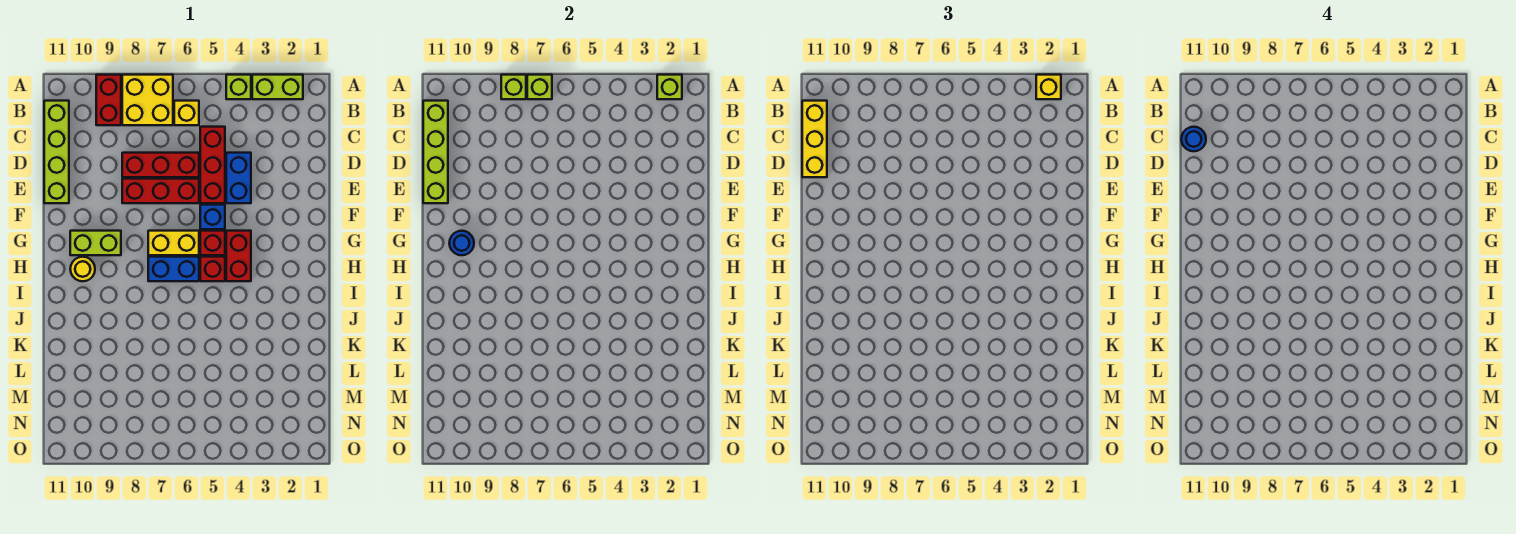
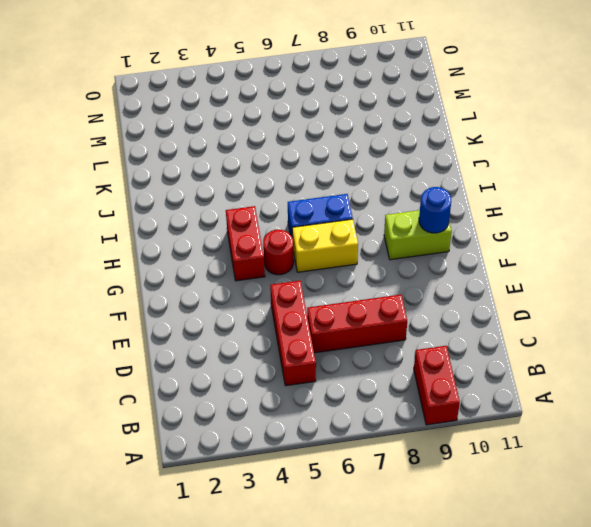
red round brick G5 level 1 -> red brick G5 level 1
none -> lime brick A2:A3 level 1
none -> lime brick A4 level 1
none -> yellow brick A7:B8 level 1

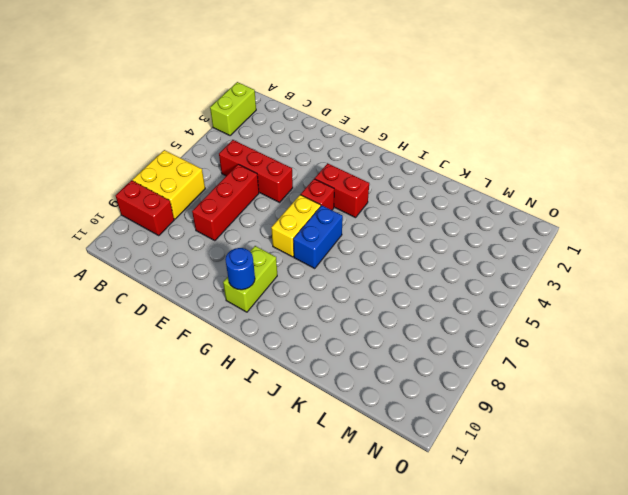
none -> lime brick A4 level 1
none -> yellow brick B6 level 1
none -> lime brick B11:E11 level 1

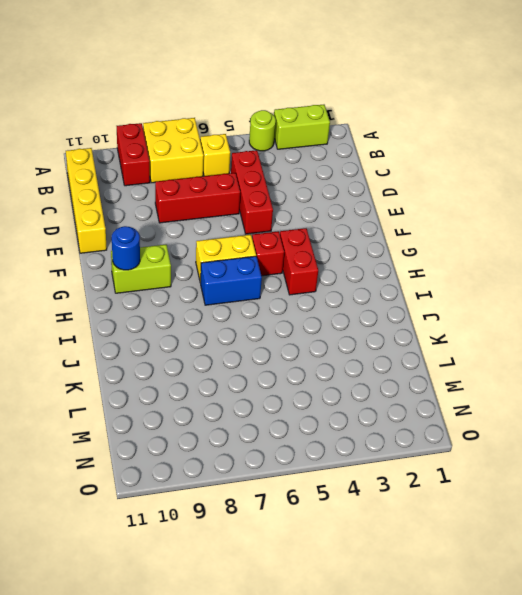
lime round brick A4 level 1 -> lime brick A4 level 1
yellow brick B11:E11 level 1 -> lime brick B11:E11 level 1
none -> blue brick D4:E4 level 1
none -> red brick E6:E8 level 1
none -> blue brick F5 level 1

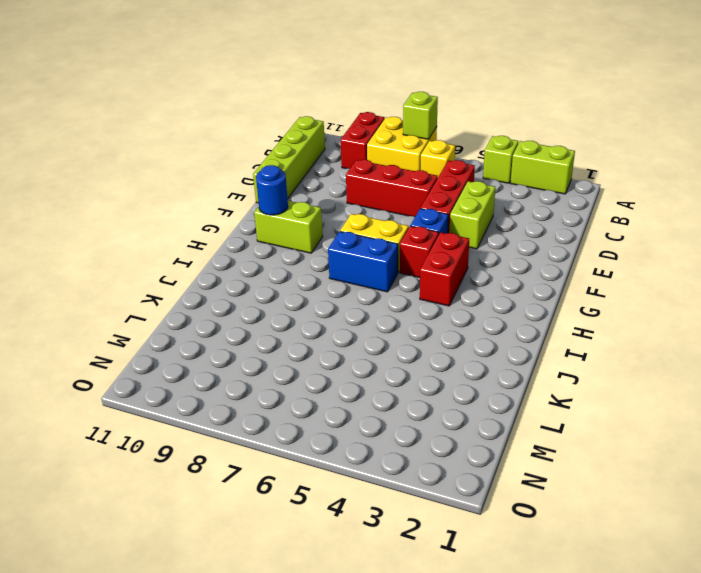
lime brick D4:E4 level 1 -> blue brick D4:E4 level 1
none -> red brick E6:E8 level 1
none -> red brick H5 level 1
none -> yellow round brick H10 level 1

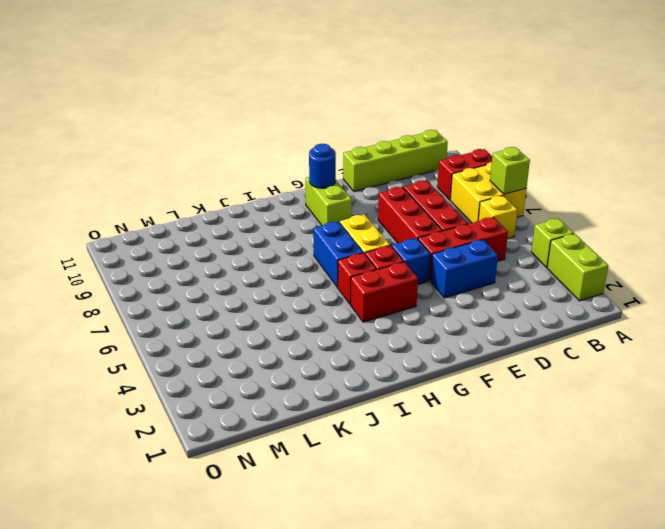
none -> yellow round brick H10 level 1
none -> lime brick A2 level 2
none -> lime brick A8 level 2

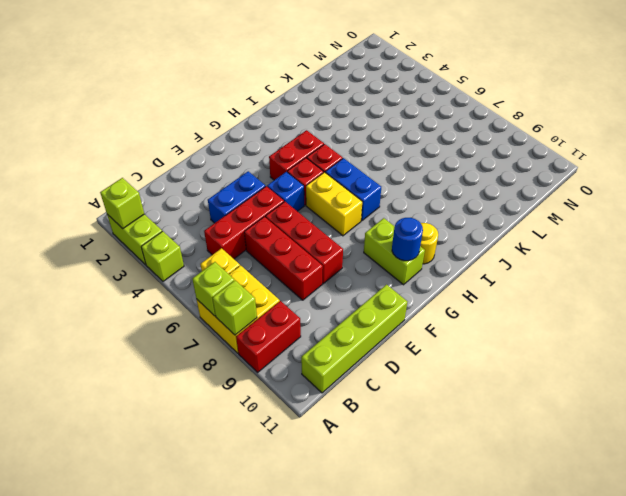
none -> lime brick B11:E11 level 2
none -> yellow brick A2 level 3
none -> yellow brick B11:D11 level 3

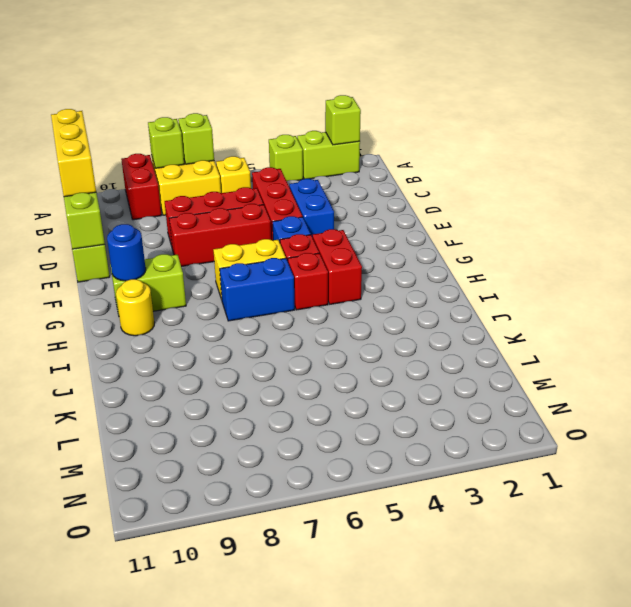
none -> yellow brick A2 level 3
none -> blue round brick C11 level 4

